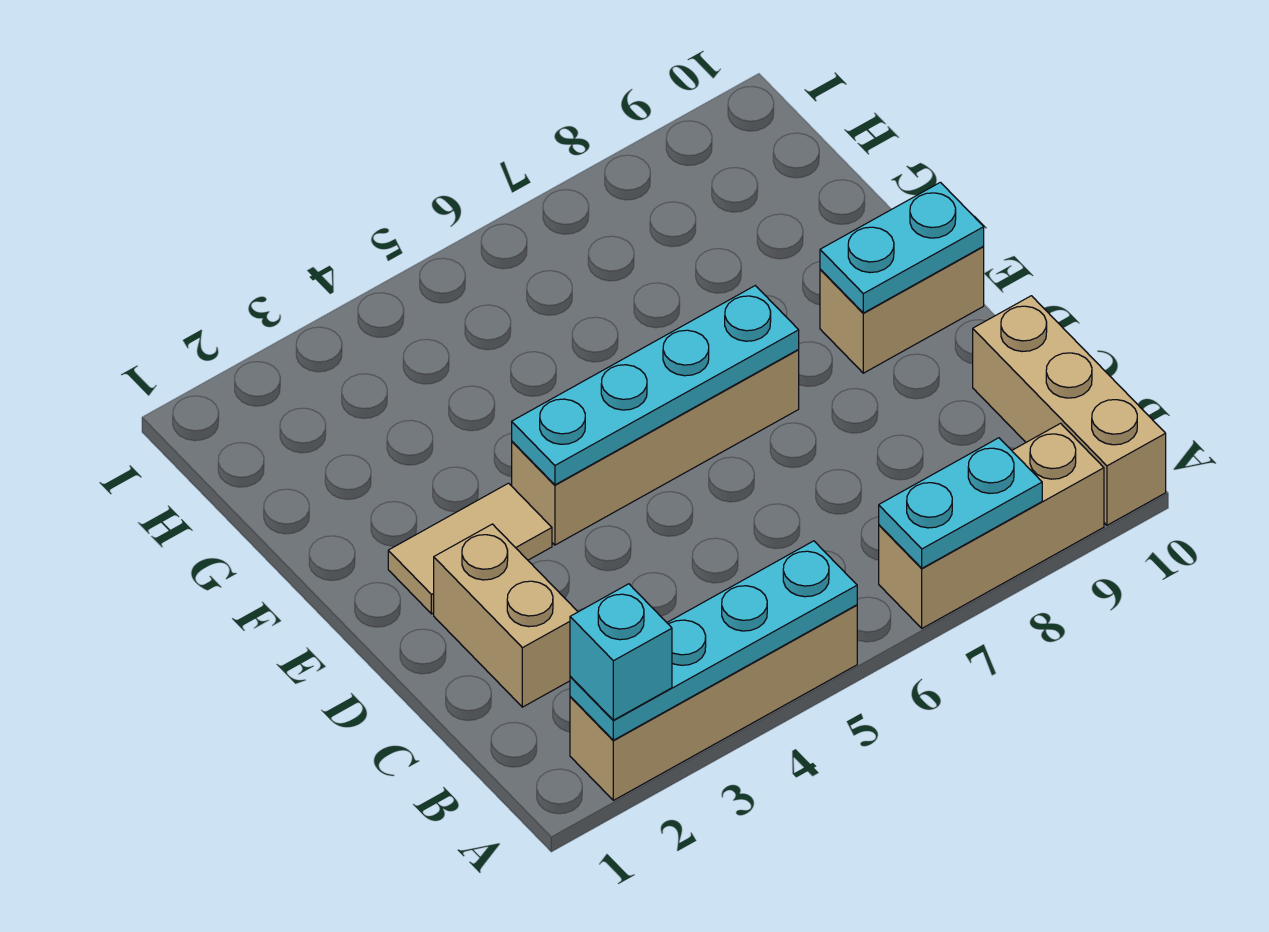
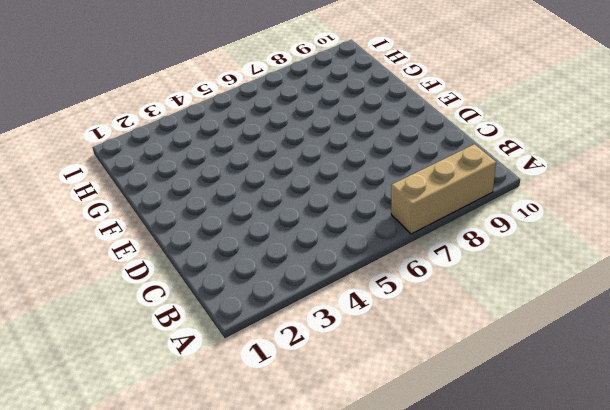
none -> tan brick A2:A5 level 1
none -> tan brick A10:C10 level 1
none -> tan brick C2:D2 level 1

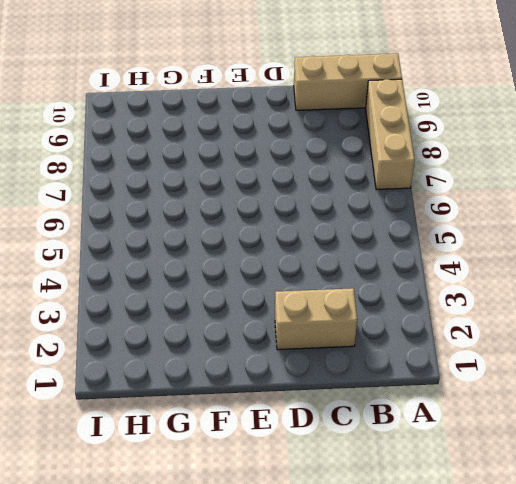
none -> tan brick A2:A5 level 1
none -> tan tile E2:E3 level 1
none -> tan brick E4:E7 level 1

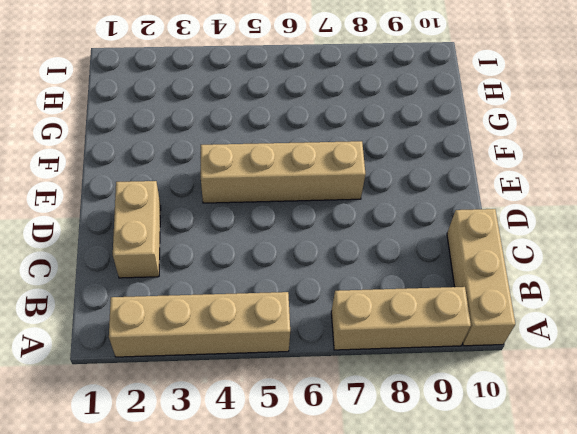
none -> tan tile E2:E3 level 1
none -> tan brick E9:E10 level 1
none -> cyan plate A2:A5 level 2

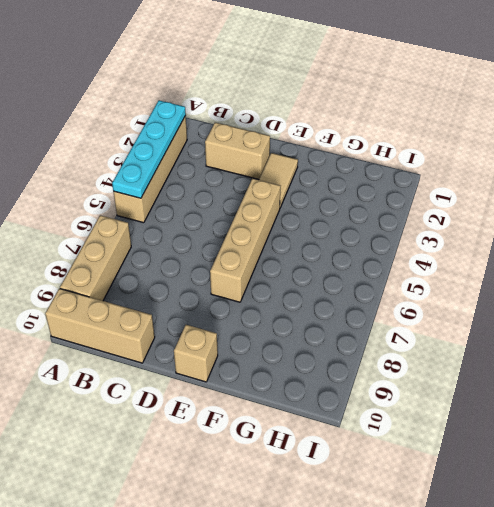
tan brick E10 level 1 -> tan brick E9:E10 level 1
none -> cyan plate A7:A8 level 2
none -> cyan plate E4:E7 level 2
none -> cyan plate E9:E10 level 2

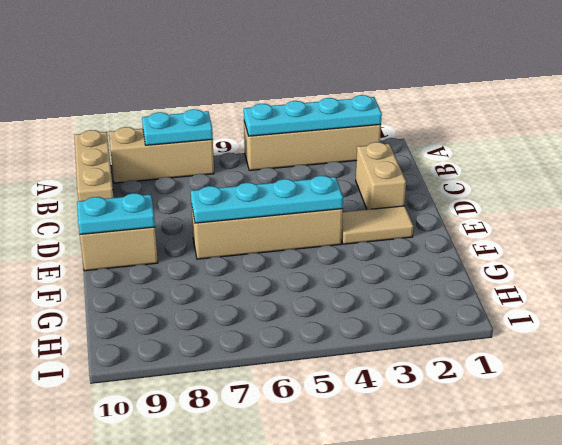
none -> cyan brick A2 level 3

